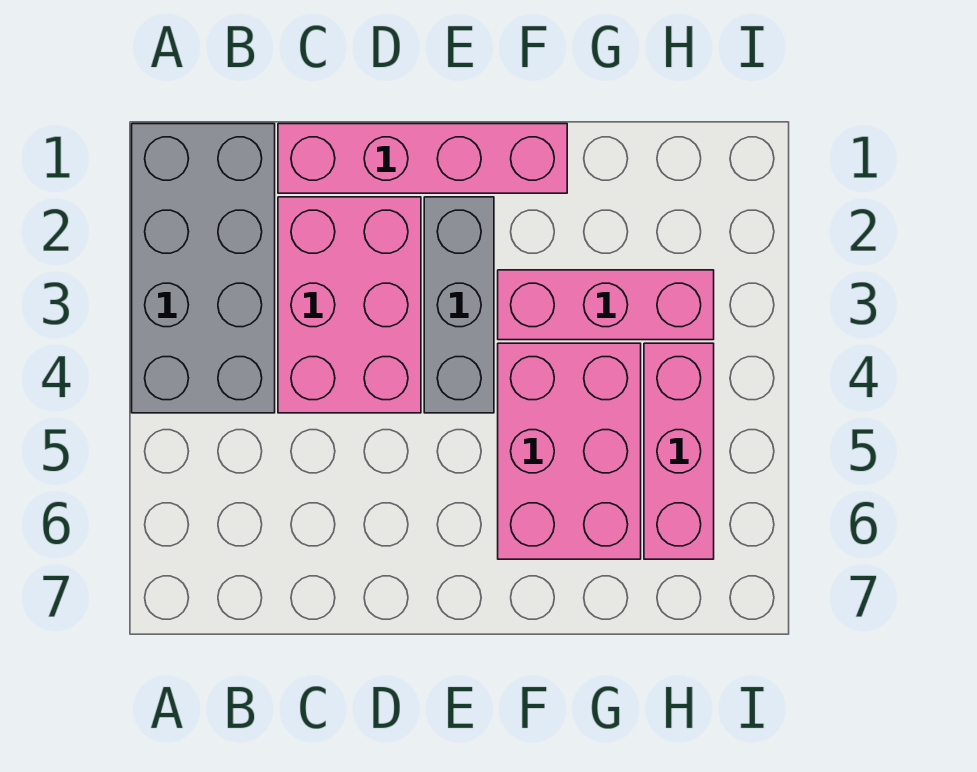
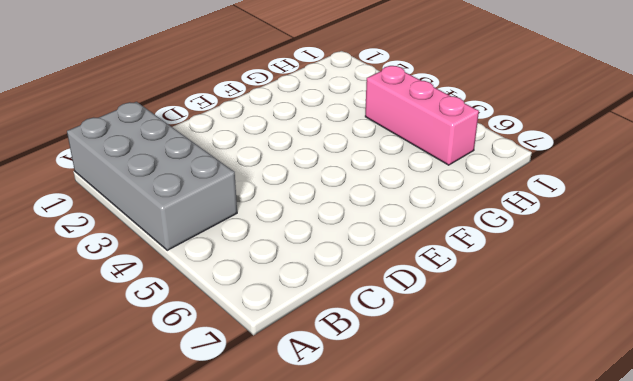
none -> pink brick C1:F1 level 1
none -> pink brick C2:D4 level 1

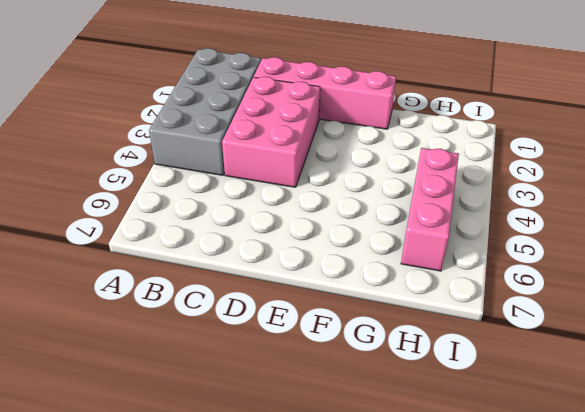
none -> grey brick E2:E4 level 1
none -> pink brick F3:H3 level 1

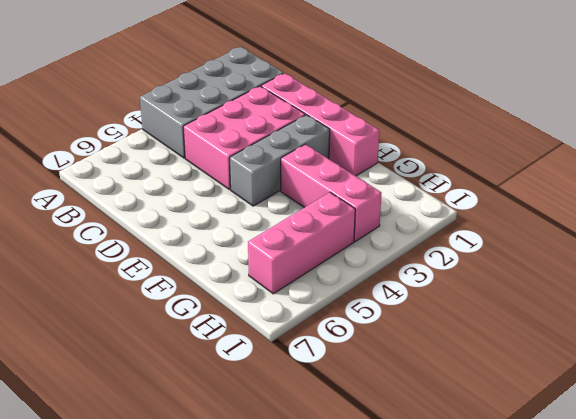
none -> pink brick F4:G6 level 1

